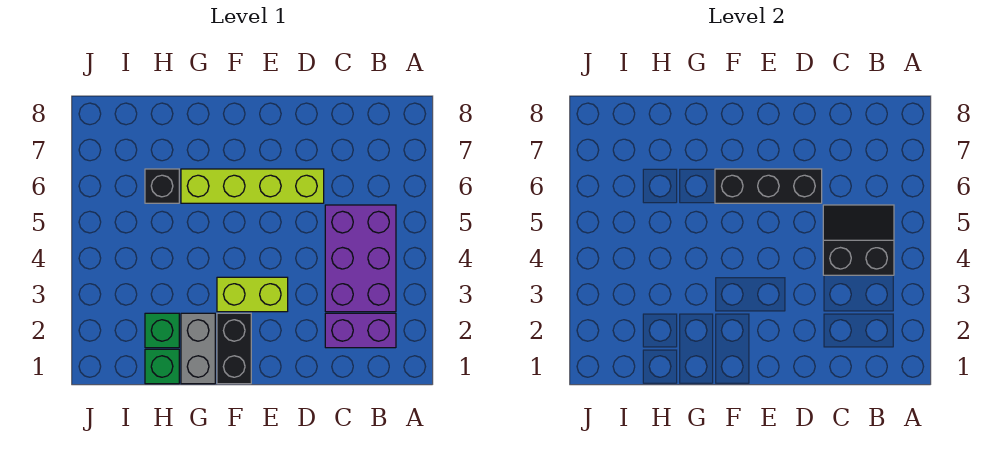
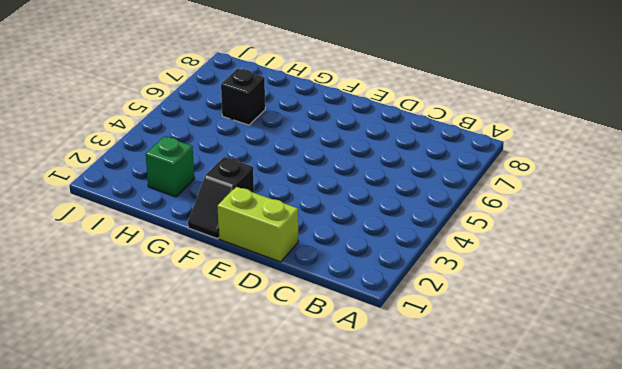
lime brick D1:E1 level 1 -> lime brick E3:F3 level 1
black slope F1:F2 level 1 top 2 -> black brick F1:F2 level 1
none -> purple brick B2:C2 level 1
none -> purple brick B3:C5 level 1

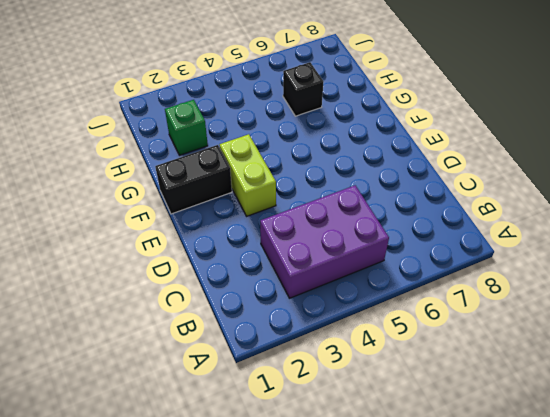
none -> purple brick B2:C2 level 1
none -> lime brick D6:G6 level 1

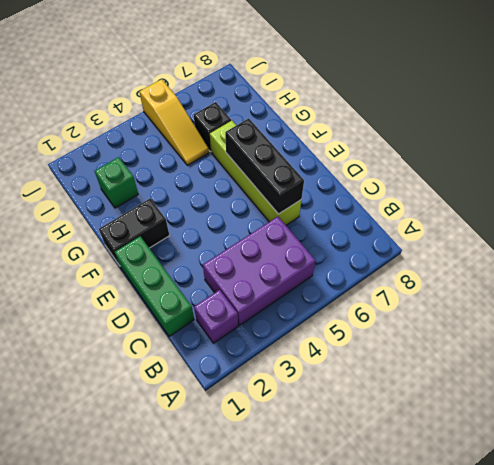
purple brick B2 level 1 -> purple brick B2:C2 level 1
green brick C1:E1 level 1 -> none
yellow slope H5:J5 level 1 top J -> none
none -> lime brick E3:F3 level 1
none -> grey brick G1:G2 level 1

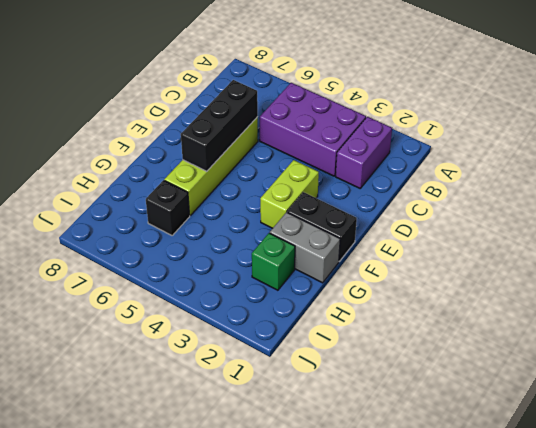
none -> green brick H1 level 1
none -> black slope B4:C5 level 2 top 4

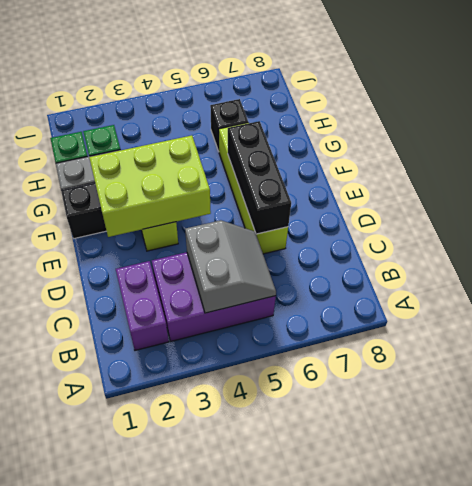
grey slope B4:C5 level 2 top 4 -> black slope B4:C5 level 2 top 4
lime brick E2:F4 level 2 -> none

